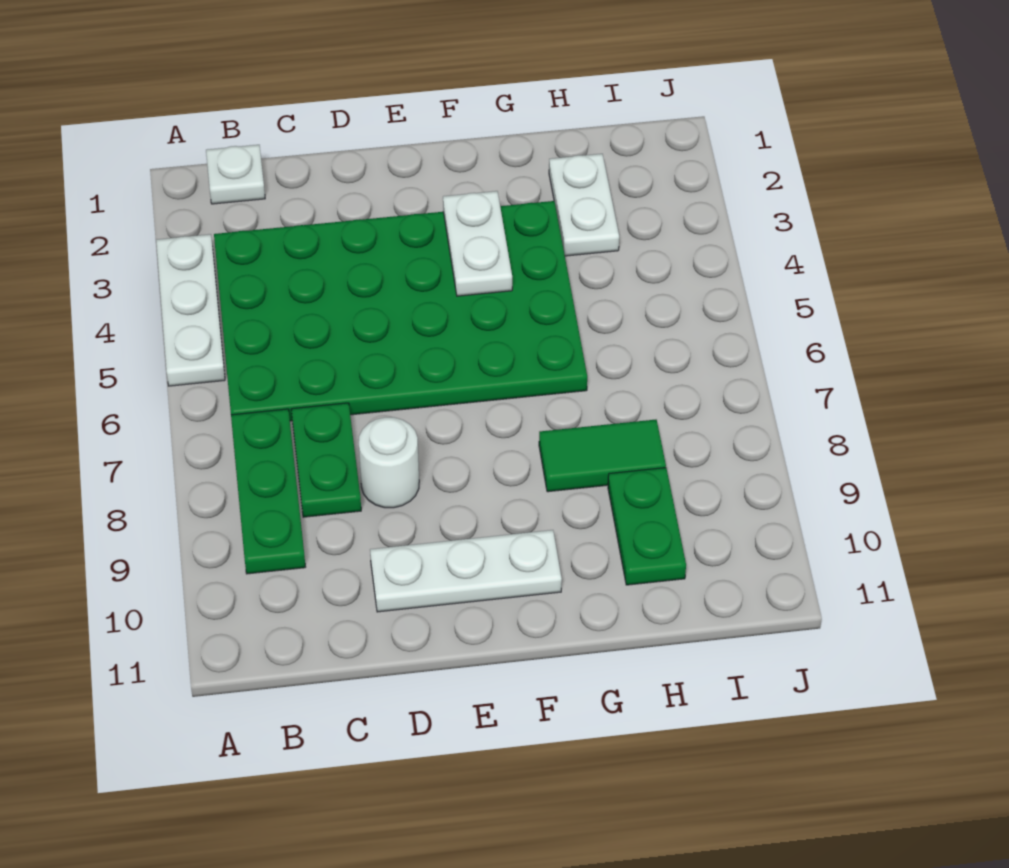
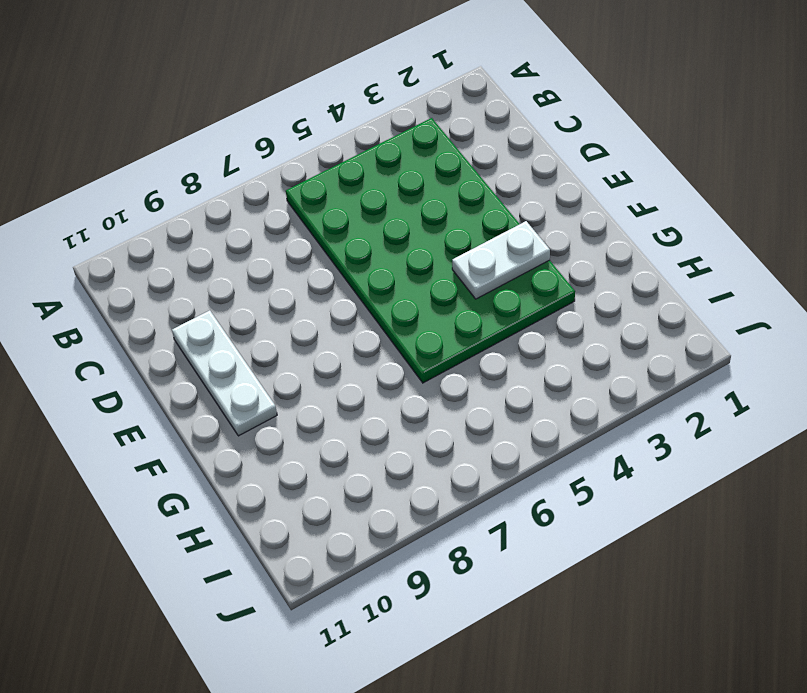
none -> white plate A3:A5 level 1
none -> white plate B1 level 1

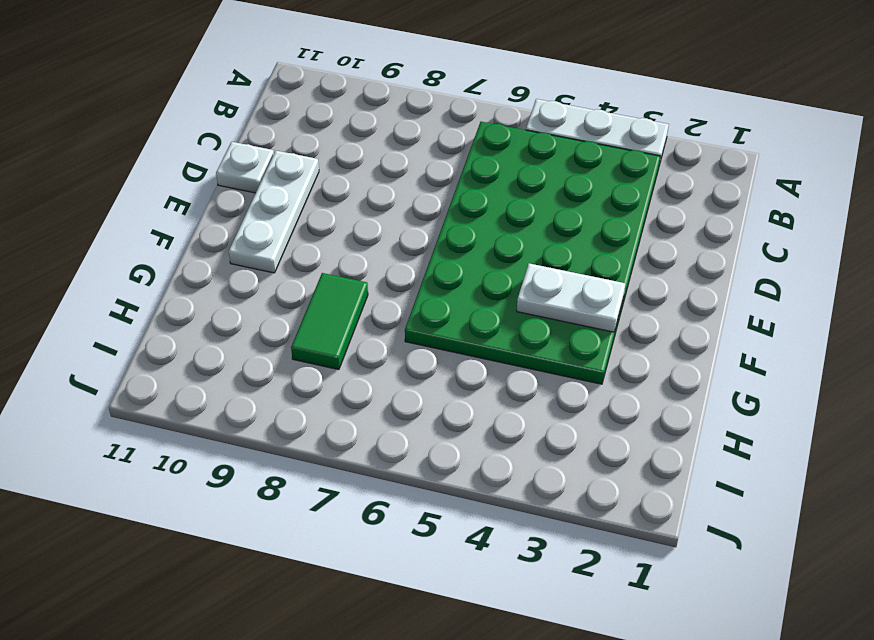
white plate D11 level 1 -> white plate B1 level 1
none -> green plate B7:B9 level 1
none -> green plate C7:C8 level 1

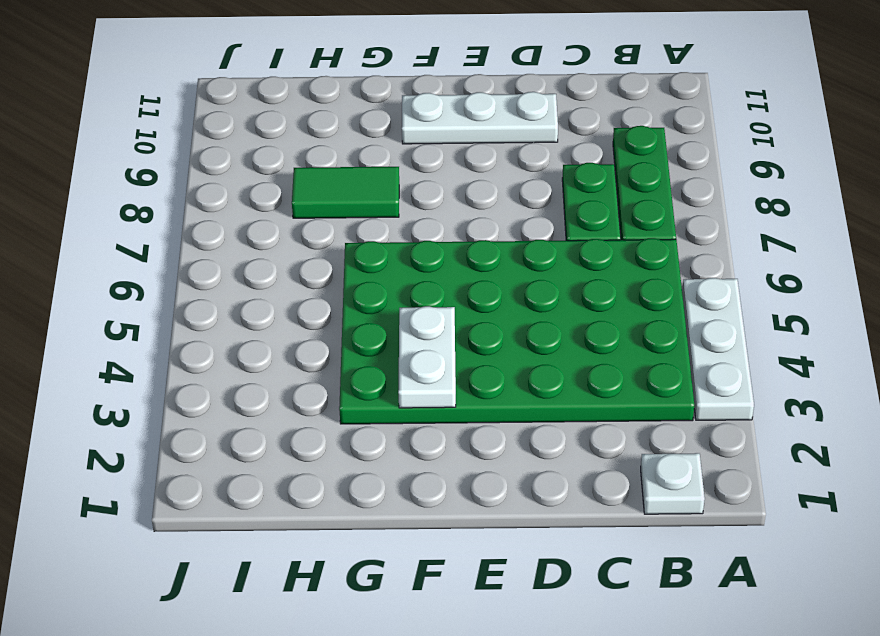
none -> white round brick D8 level 1
none -> white plate H2:H3 level 1

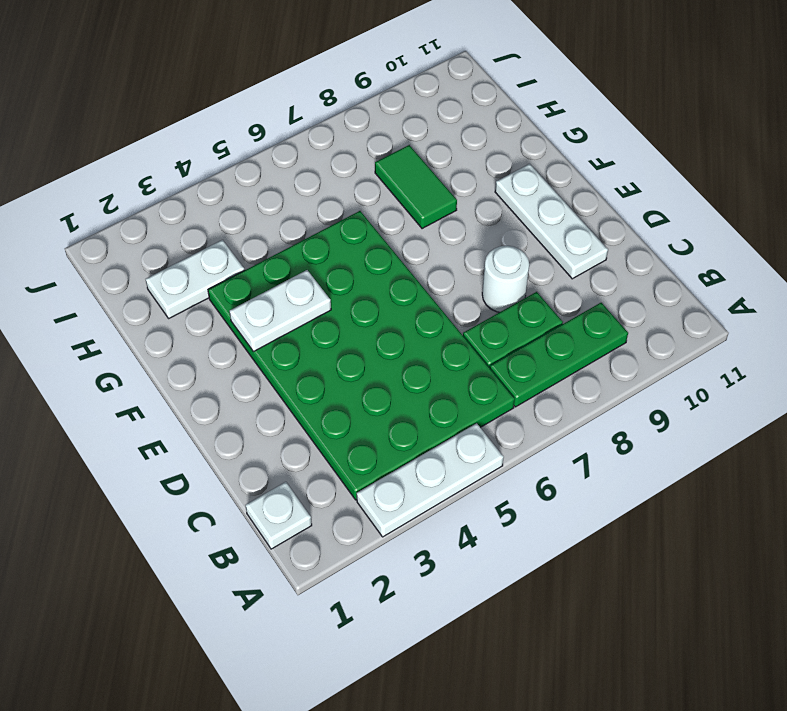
none -> green plate H9:H10 level 1

